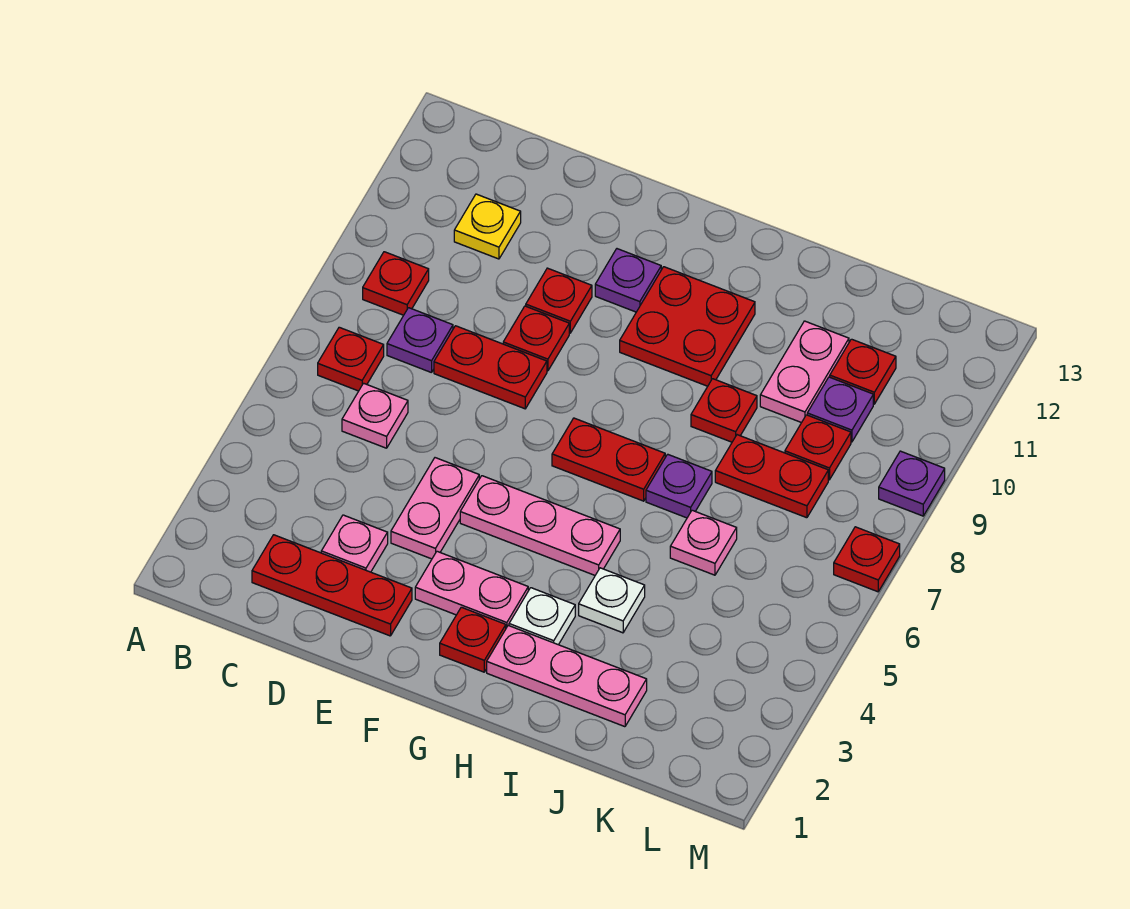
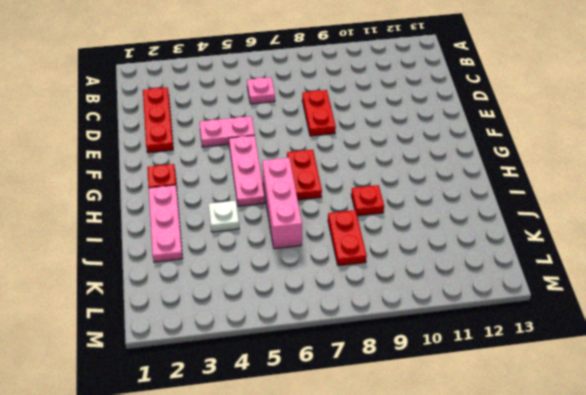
pink brick H6:J6 level 1 -> pink plate J6 level 1
none -> red plate B7 level 1
none -> red plate B9 level 1
none -> purple plate C8 level 1
none -> yellow plate C11 level 1

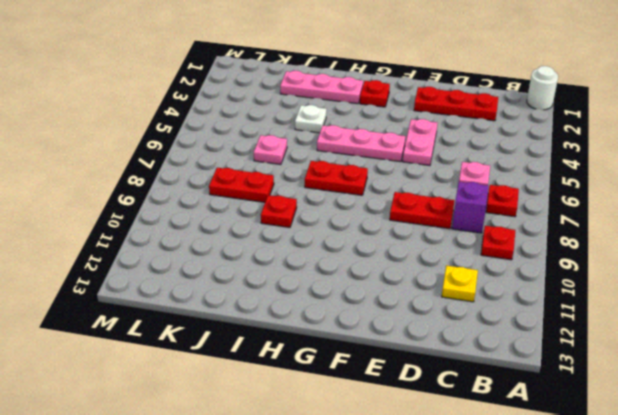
white round brick A1 level 1 -> none
purple brick C8 level 1 -> purple plate C8 level 1
none -> pink plate D3 level 1
none -> red plate E9 level 1
none -> red plate E10 level 1
none -> pink plate F3:G3 level 1

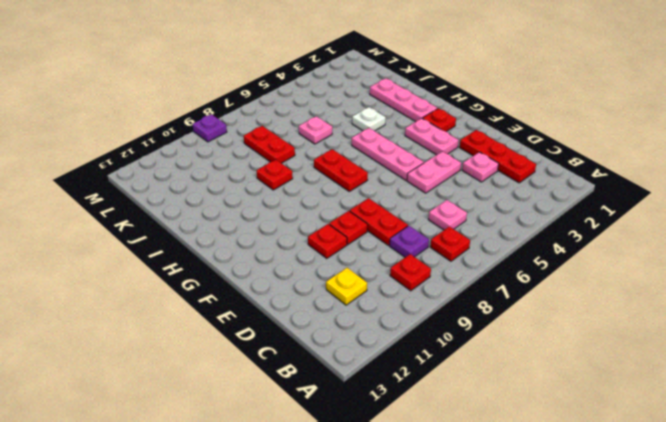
none -> purple plate F11 level 1
none -> red plate G10:H11 level 1
none -> white plate H3 level 1
none -> purple plate I7 level 1

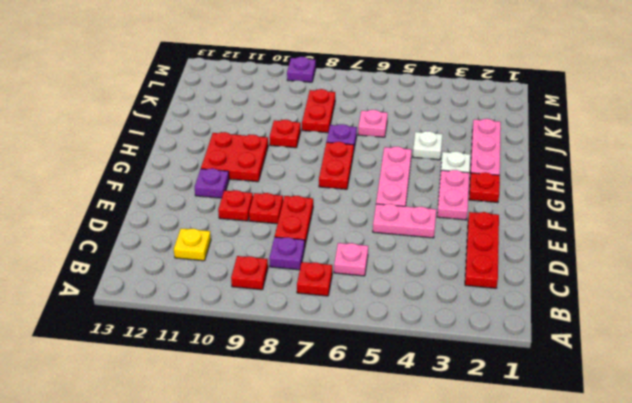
none -> pink plate D3 level 1
none -> pink plate J10:J11 level 1
none -> red plate K9 level 1
none -> purple plate K10 level 1

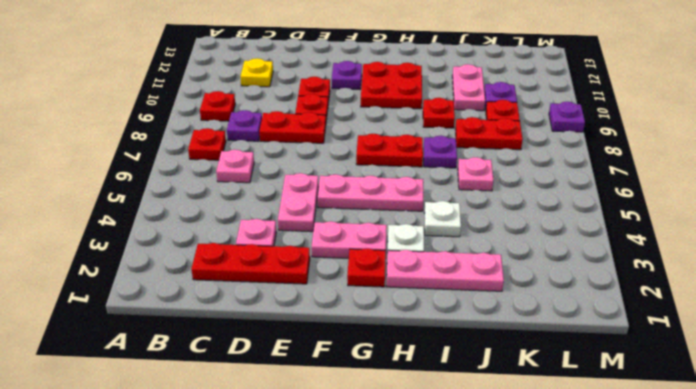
none -> red plate K11 level 1
none -> red plate M7 level 1

